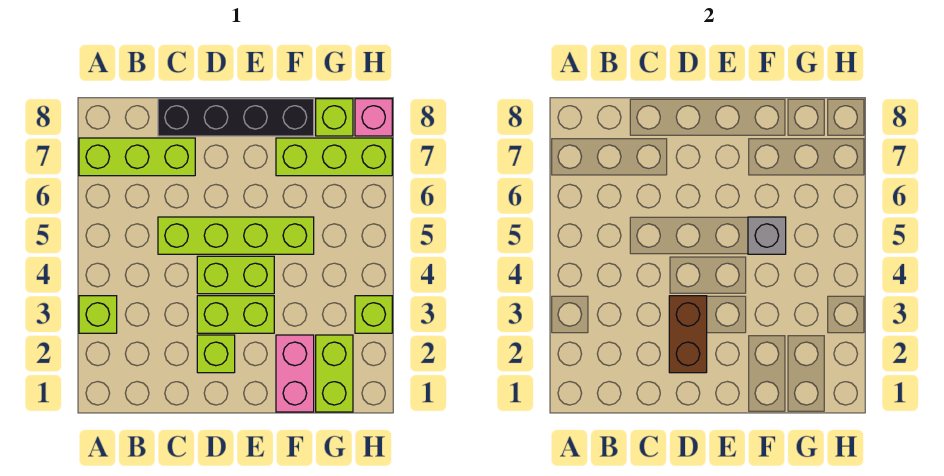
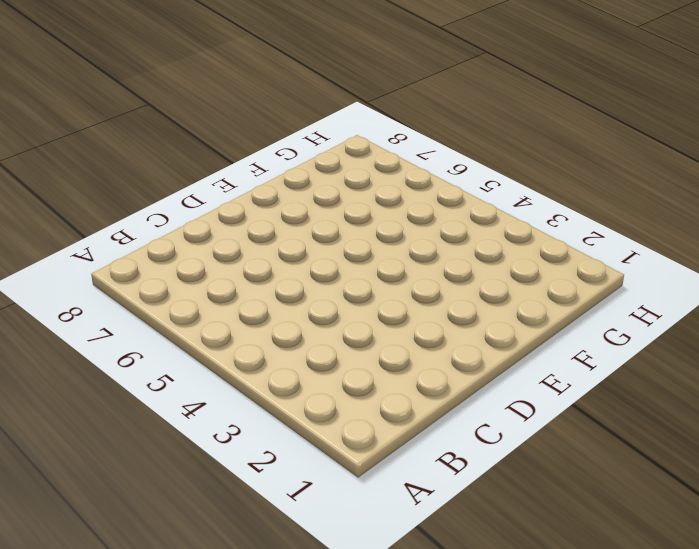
none -> lime brick A3 level 1
none -> lime brick A7:C7 level 1
none -> lime brick C5:F5 level 1

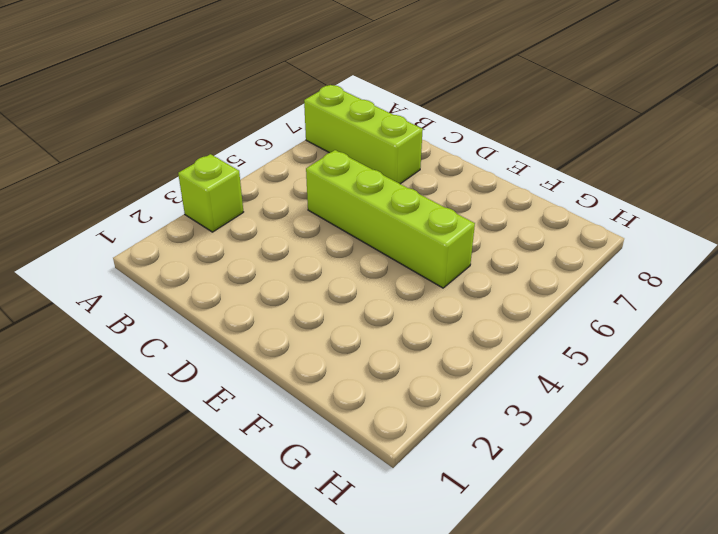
none -> black brick C8:F8 level 1
none -> lime brick D2 level 1
none -> lime brick D3:E3 level 1

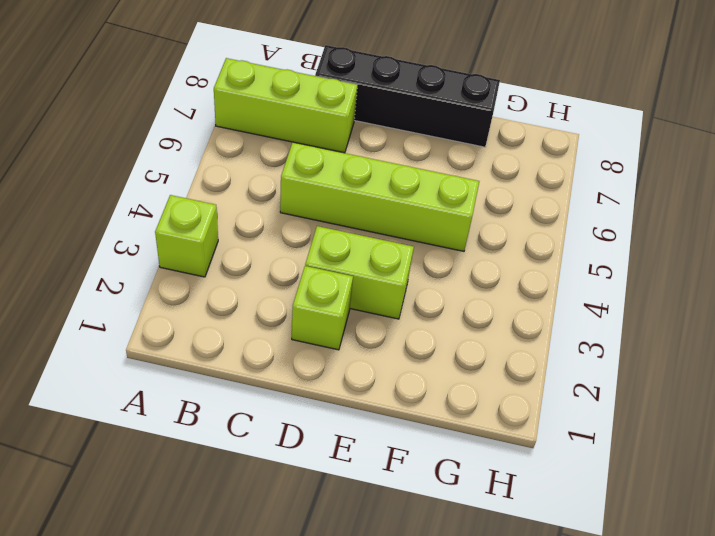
none -> lime brick D4:E4 level 1
none -> pink brick F1:F2 level 1
none -> lime brick F7:H7 level 1

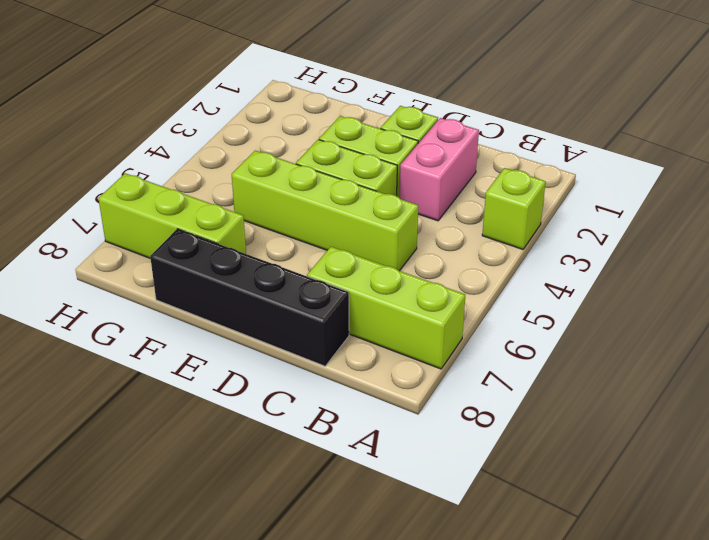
pink brick C2:C3 level 1 -> pink brick F1:F2 level 1
none -> lime brick G1:G2 level 1
none -> lime brick G8 level 1
none -> lime brick H3 level 1

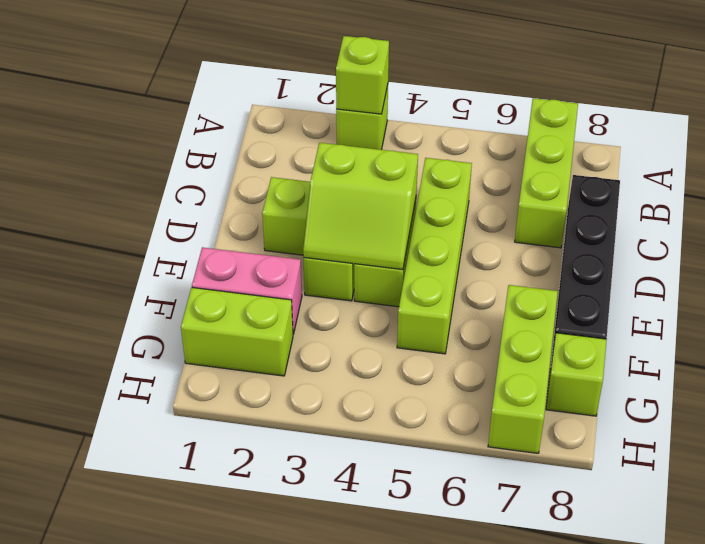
lime brick A3 level 2 -> lime brick H3 level 1
lime slope D3:E4 level 2 top D -> brown brick D2:D3 level 2
none -> pink brick H8 level 1
none -> grey brick F5 level 2

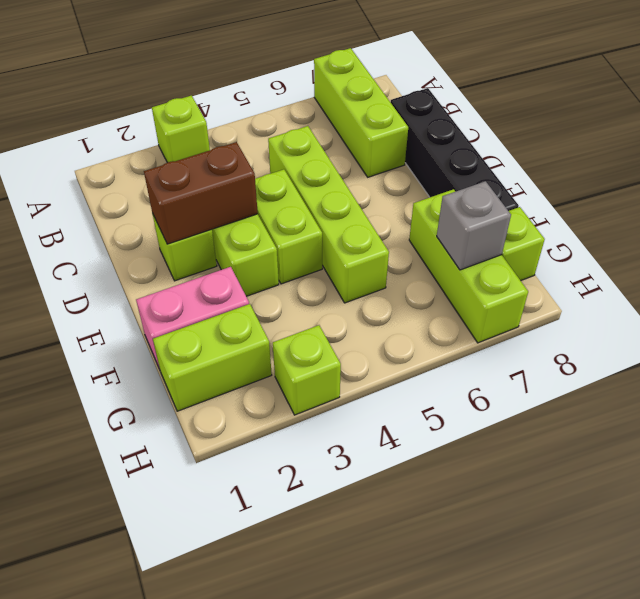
grey brick G7 level 2 -> grey brick F5 level 2
none -> pink brick H8 level 1

